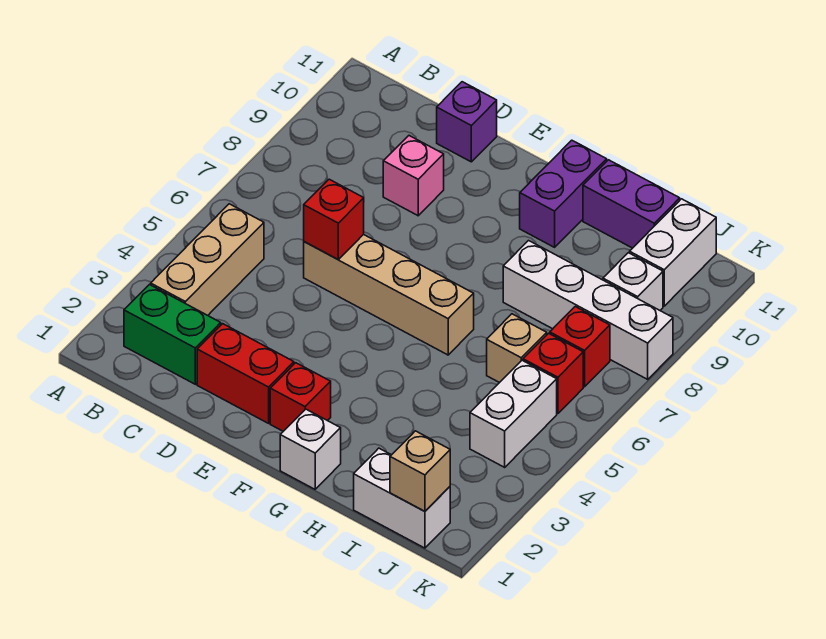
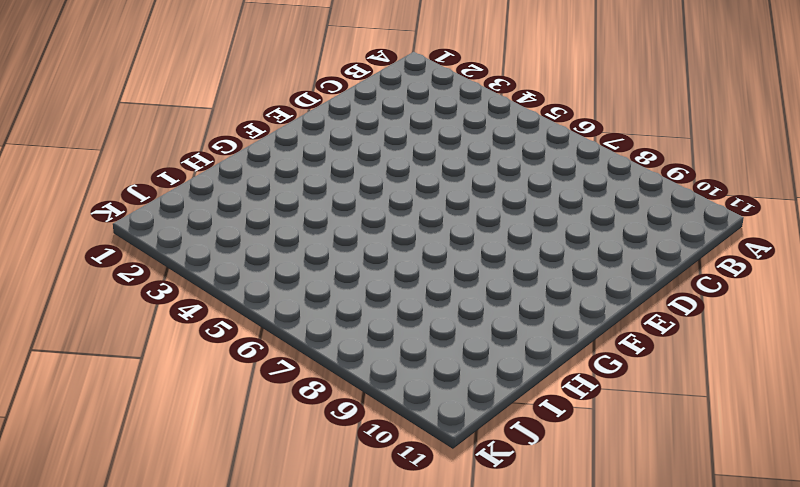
none -> green brick B2:C2 level 1
none -> tan brick B3:B5 level 1
none -> red brick D2:E2 level 1

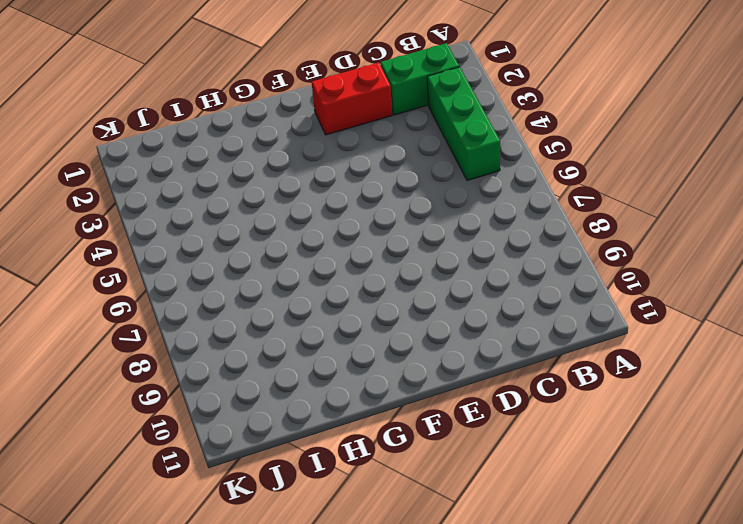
green brick B3:B5 level 1 -> tan brick B3:B5 level 1
none -> tan brick D6:G6 level 1
none -> pink brick D9 level 1
none -> purple brick D11 level 1

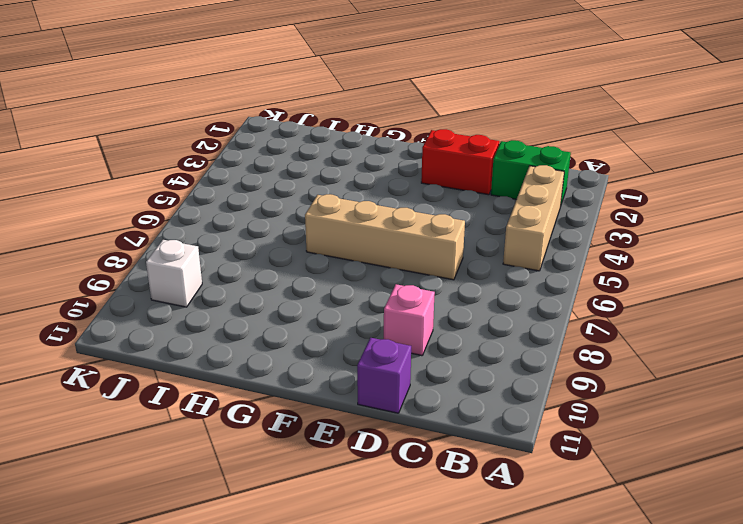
none -> red brick F2 level 1
none -> white brick G1 level 1
none -> purple brick G10:G11 level 1

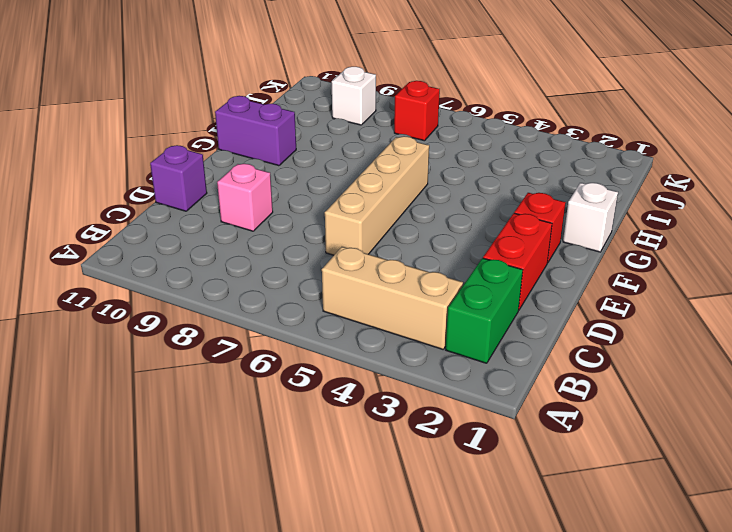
none -> white brick H8:K8 level 1
none -> purple brick H11:I11 level 1
none -> white brick I1:J1 level 1

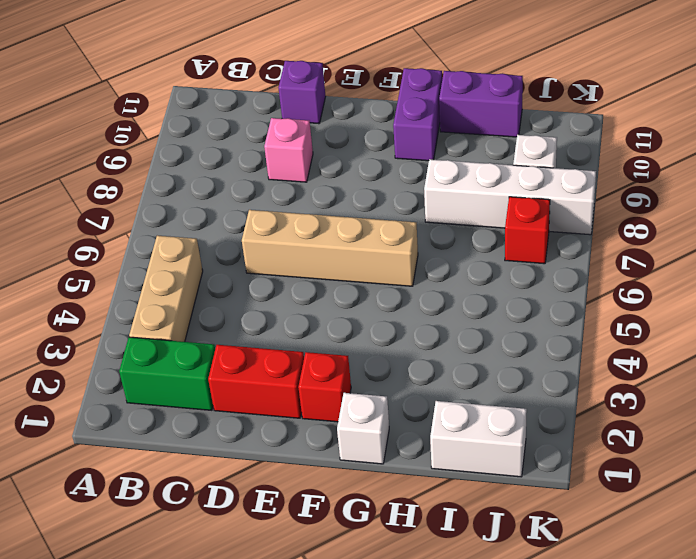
none -> tan brick I6 level 1
none -> white brick J4:J5 level 1
none -> red brick J6 level 1

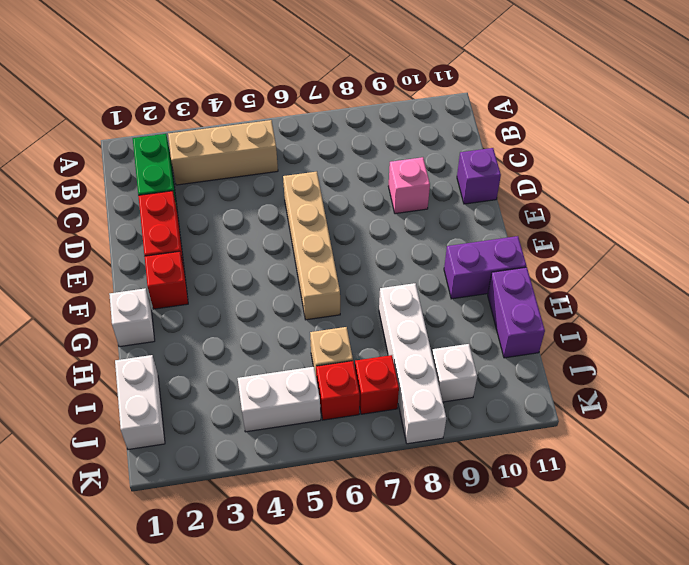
none -> white brick J10:J11 level 1
none -> red brick D6 level 2
none -> tan brick J1 level 2

